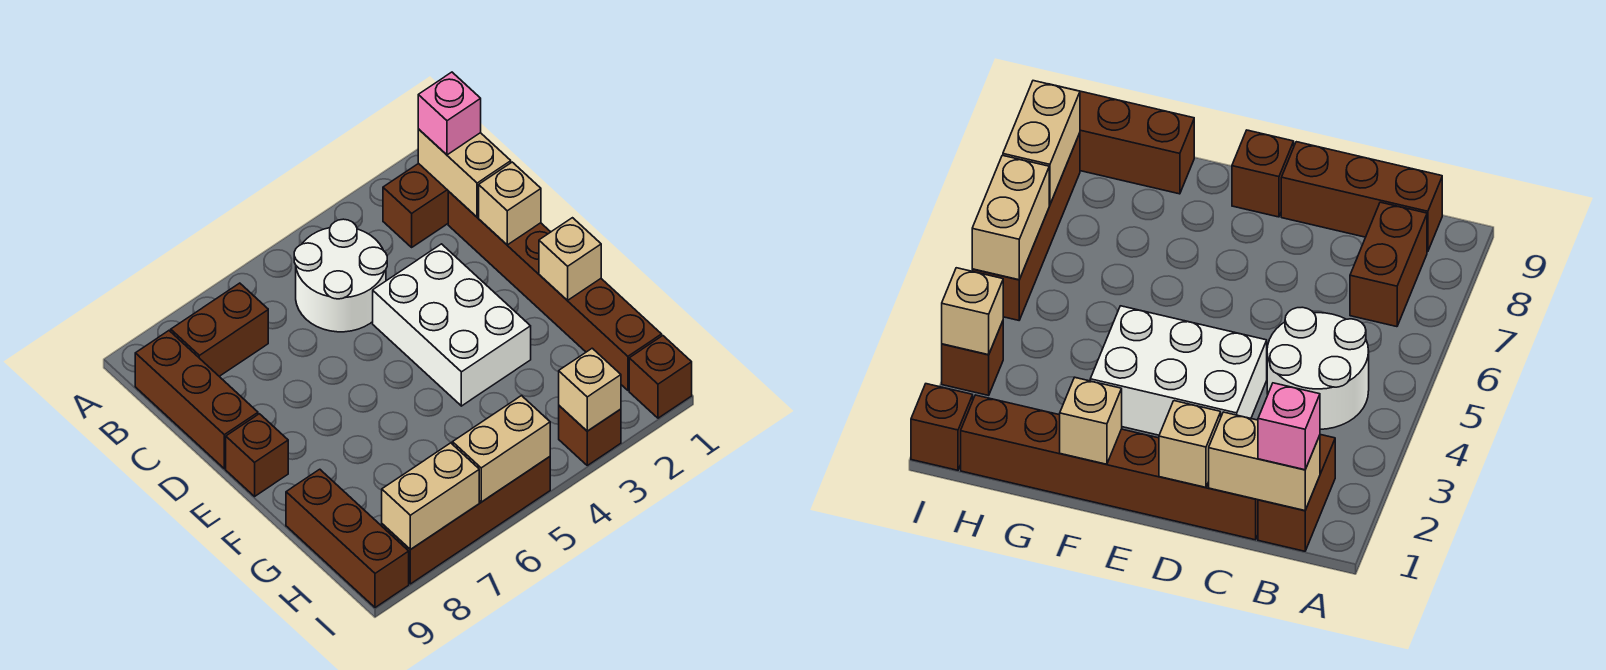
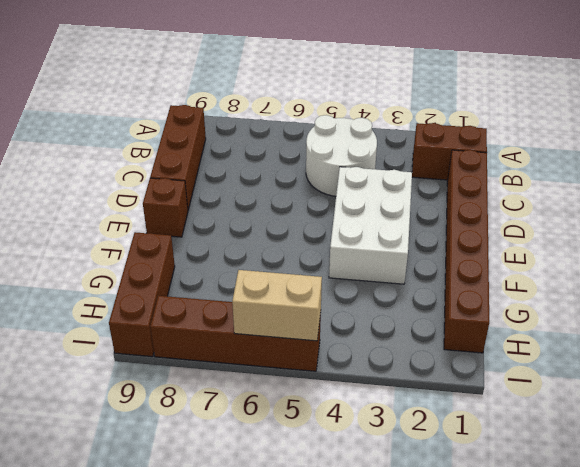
none -> brown brick B7:B8 level 1
none -> brown brick I1 level 1
none -> brown brick I3 level 1

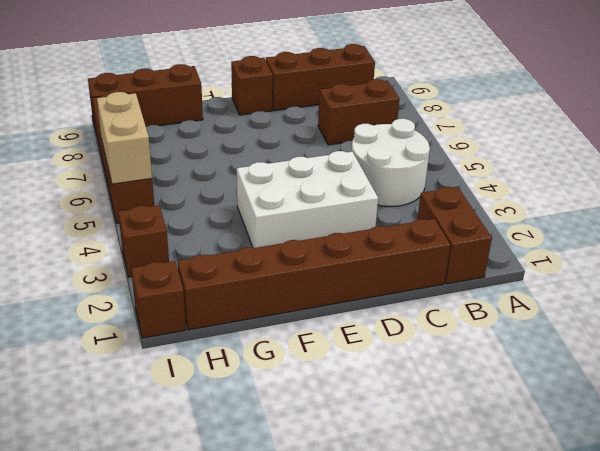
brown brick B7:C7 level 1 -> brown brick B7:B8 level 1
none -> tan brick B1:C1 level 2
none -> tan brick D1 level 2
none -> tan brick F1 level 2

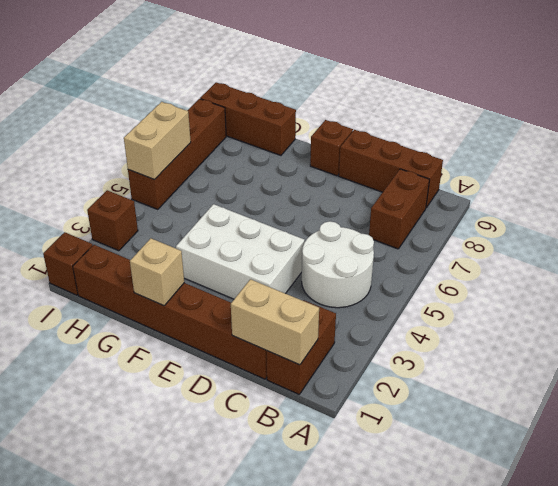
none -> tan brick D1 level 2
none -> tan brick I3 level 2
none -> tan brick I7:I8 level 2

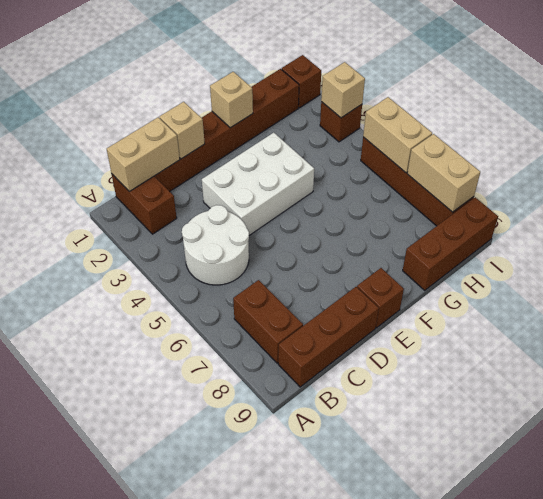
none -> pink brick B1 level 3

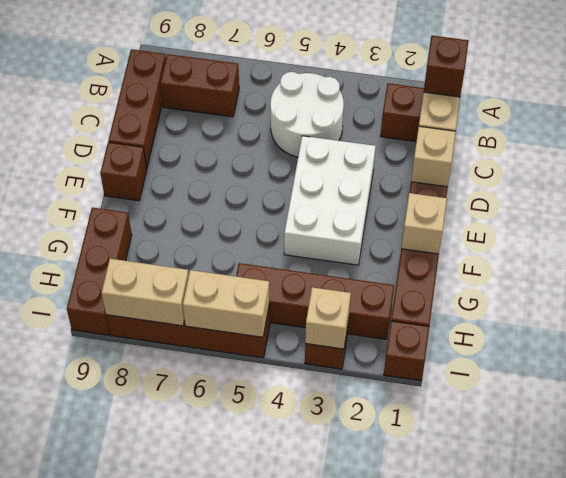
brown brick B1 level 3 -> pink brick B1 level 3
brown brick H2:H5 level 1 -> none

